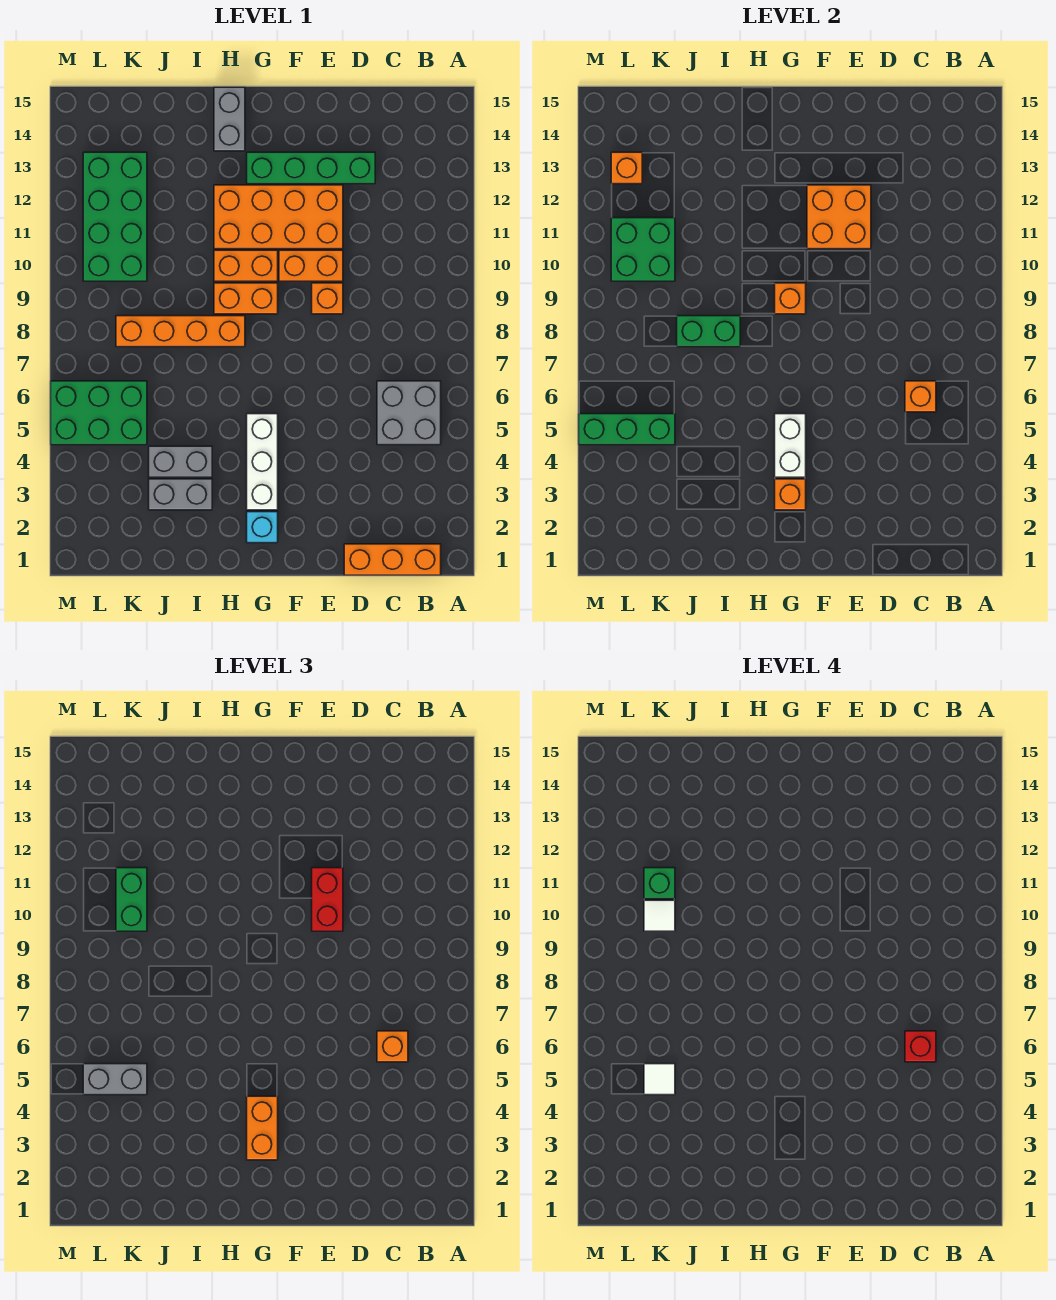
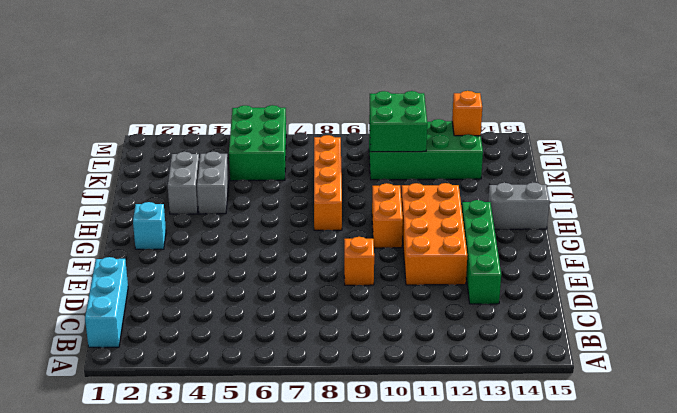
cyan brick B1:D1 level 1 -> orange brick B1:D1 level 1
none -> grey brick B5:C6 level 1
none -> orange brick E10:F10 level 1
none -> white brick G3:G5 level 1
none -> orange brick G9:H9 level 1

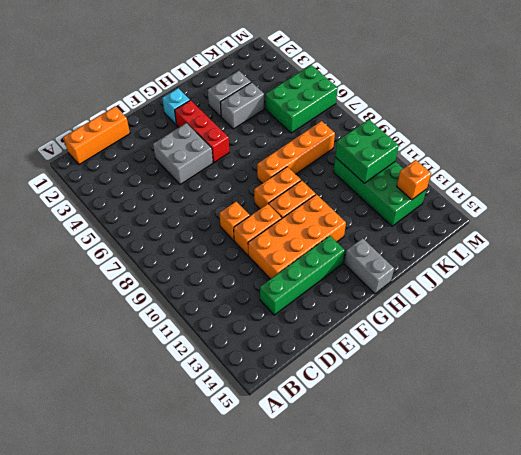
grey brick E4:F5 level 1 -> grey brick B5:C6 level 1
red brick G3:G5 level 1 -> white brick G3:G5 level 1
none -> orange brick C6 level 2
none -> orange brick E11:F12 level 2
none -> orange brick G3 level 2
none -> white brick G4:G5 level 2

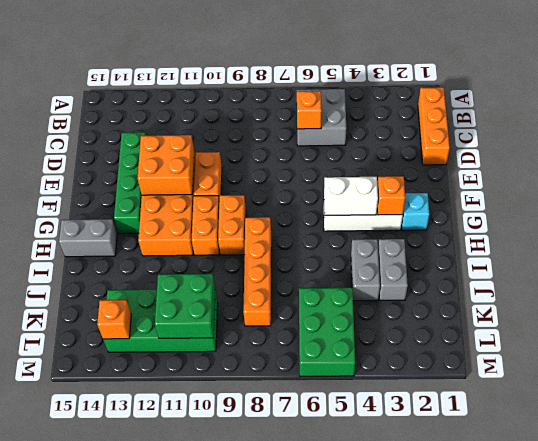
none -> orange brick E9 level 1
none -> orange brick G9 level 2
none -> green brick I8:J8 level 2
none -> green brick K5:M5 level 2

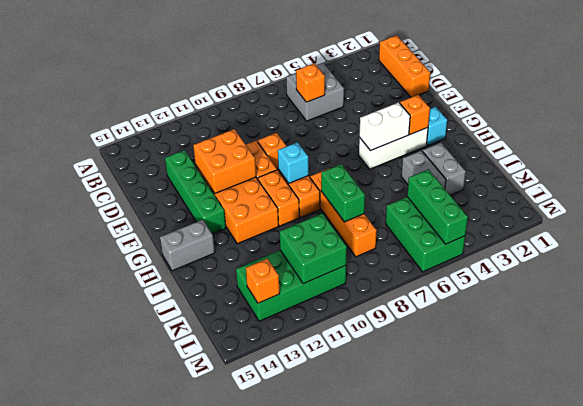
cyan brick G9 level 2 -> orange brick G9 level 2
none -> orange brick C6 level 3
none -> red brick E10:E11 level 3
none -> orange brick G3:G4 level 3
none -> grey brick K5:L5 level 3

